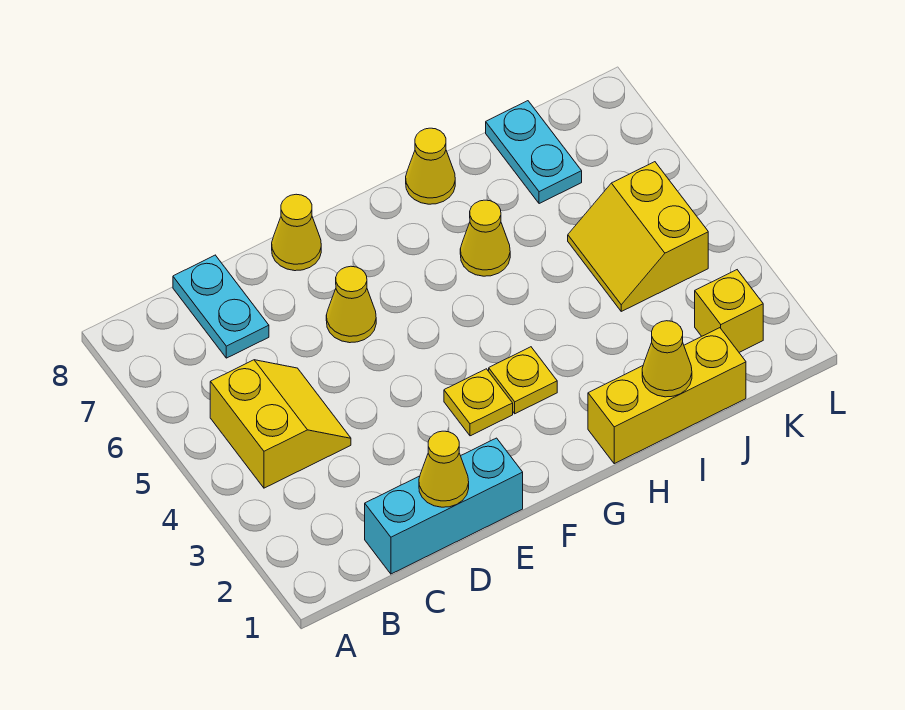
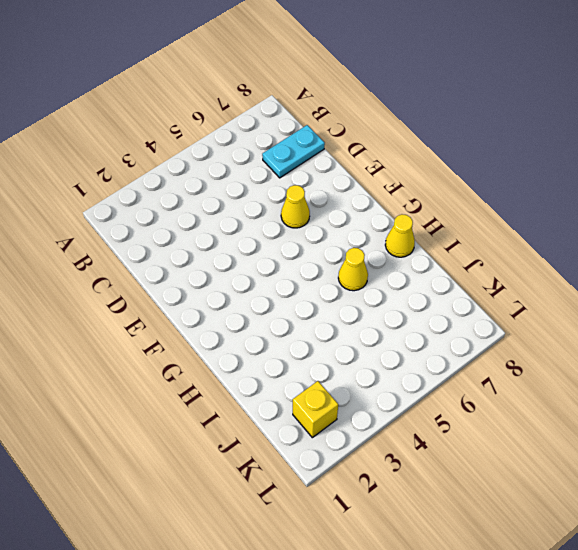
none -> yellow slope B4:C5 level 1 top B
none -> cyan brick C1:E1 level 1
none -> yellow cone E8 level 1

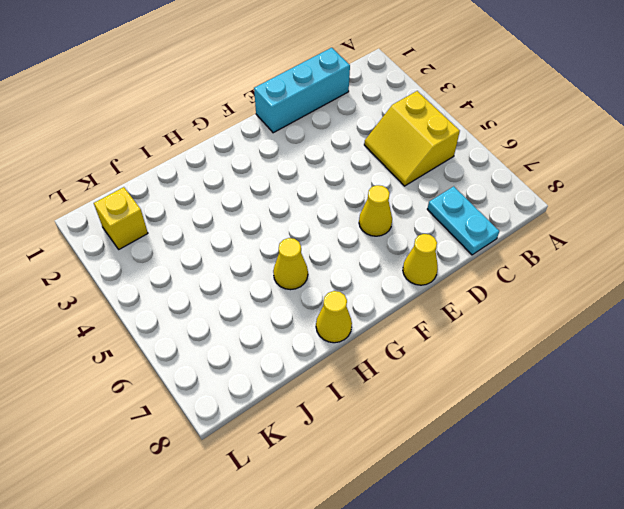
none -> yellow plate F3 level 1
none -> yellow plate G3 level 1
none -> yellow brick H1:J1 level 1

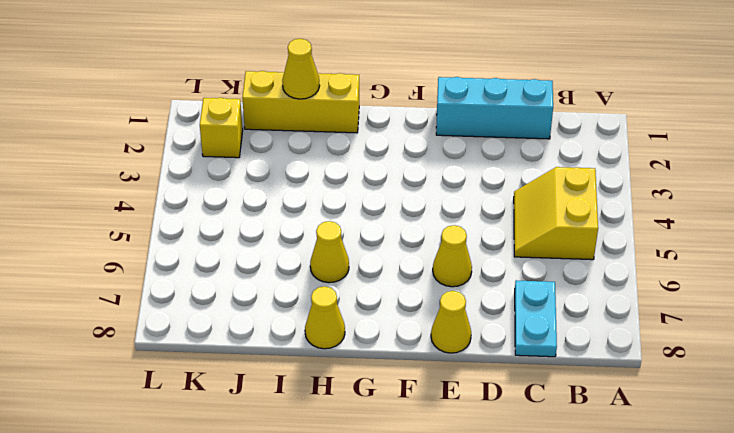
none -> yellow plate F3 level 1
none -> yellow plate G3 level 1
none -> yellow slope J4:K5 level 1 top K

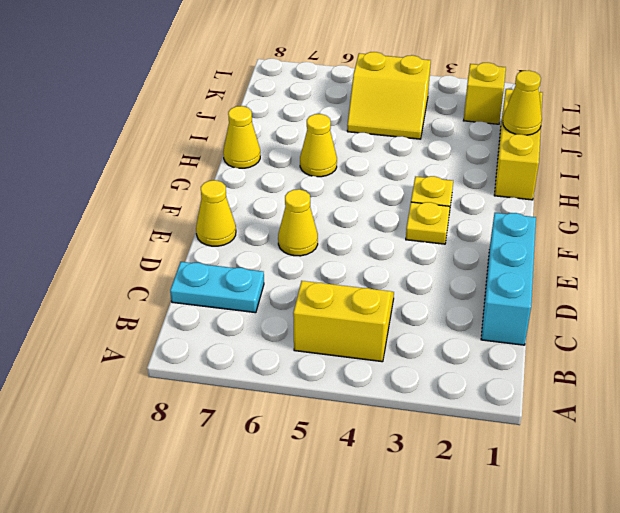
none -> cyan plate J7:J8 level 1
none -> yellow cone D1 level 2

